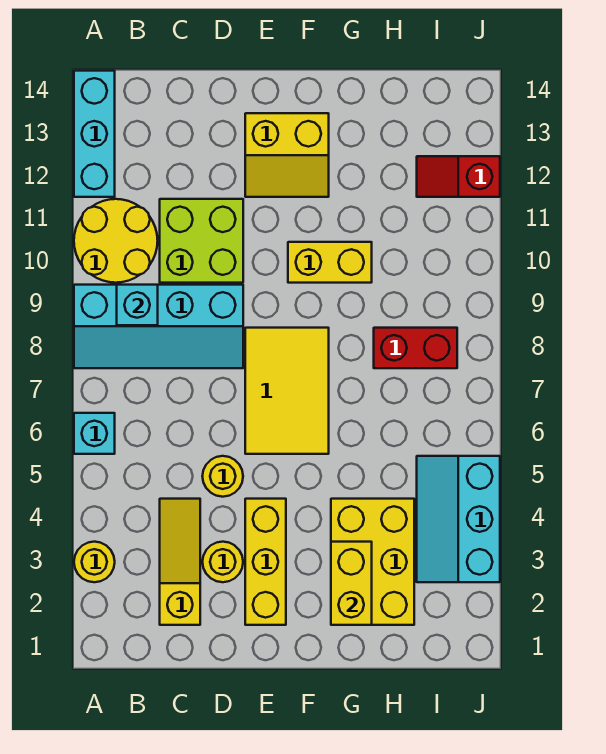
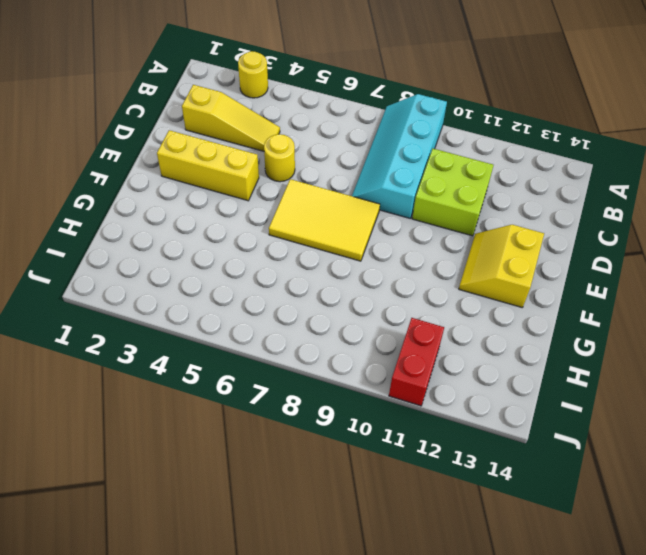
red brick I11:J11 level 1 -> red brick H8:I8 level 1
none -> cyan brick A6 level 1
none -> yellow round brick A10:B11 level 1
none -> cyan brick A12:A14 level 1

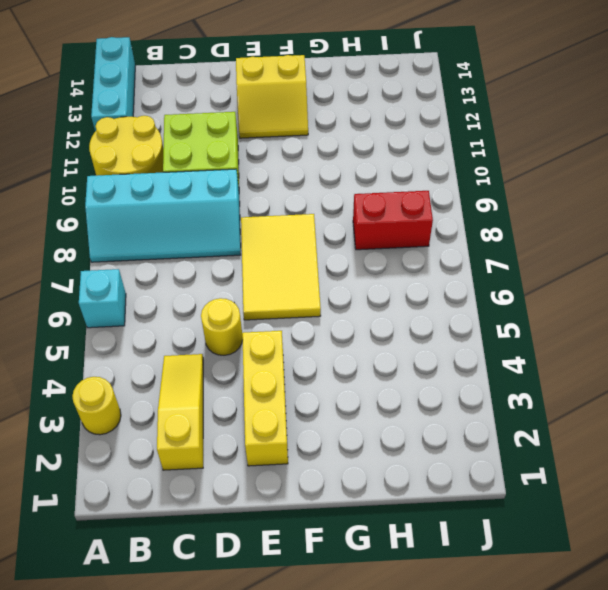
none -> yellow round brick D3 level 1
none -> yellow brick F10:G10 level 1
none -> yellow brick G2:H4 level 1

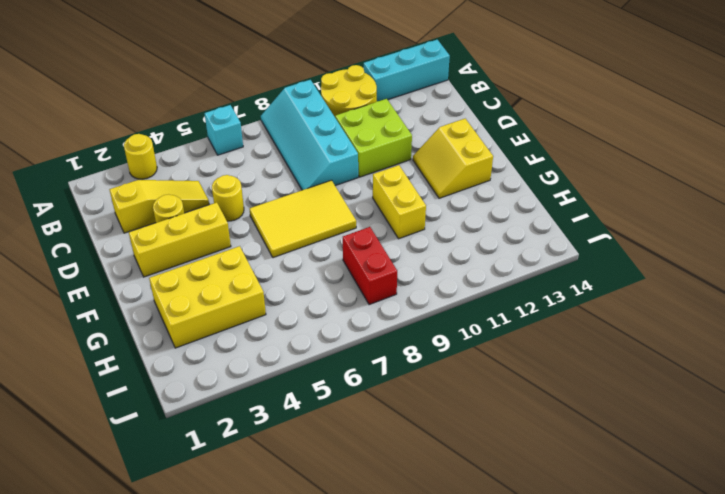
none -> cyan slope I3:J5 level 1 top J
none -> red slope I12:J12 level 1 top J
none -> cyan brick B9 level 2

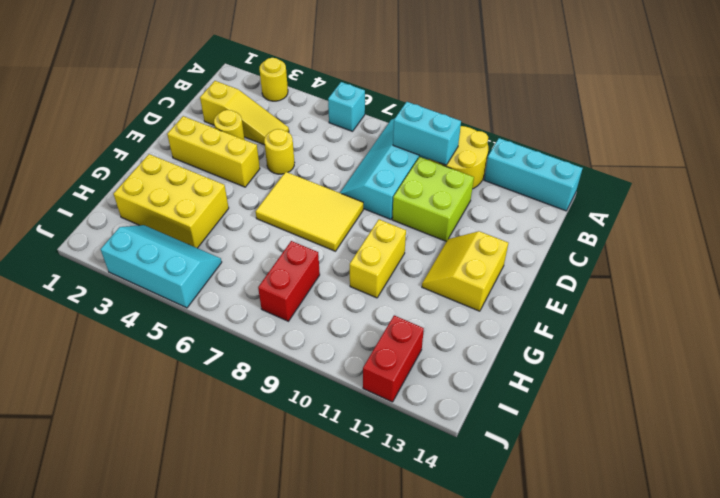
cyan brick B9:B10 level 2 -> cyan brick B9 level 2
red brick I12:J12 level 1 -> red slope I12:J12 level 1 top J
none -> yellow brick G2:G3 level 2

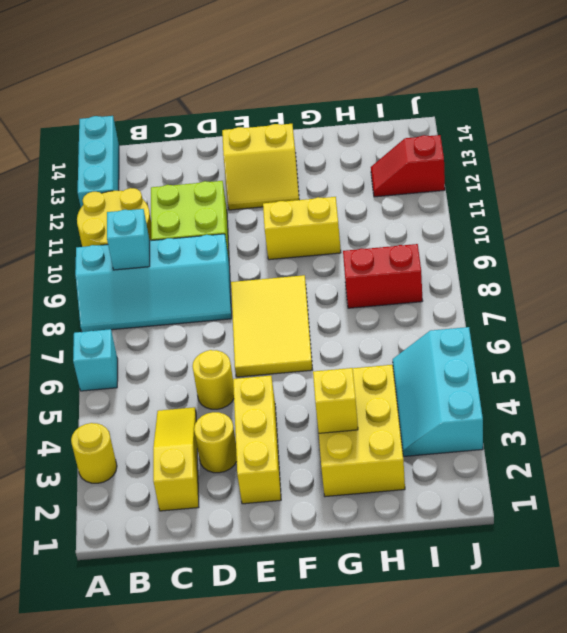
yellow brick G3 level 2 -> yellow brick G2:G3 level 2

